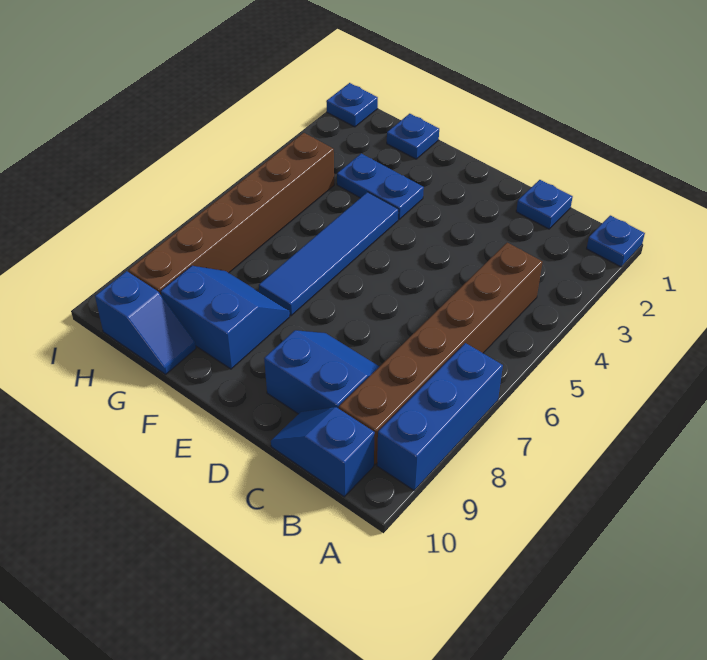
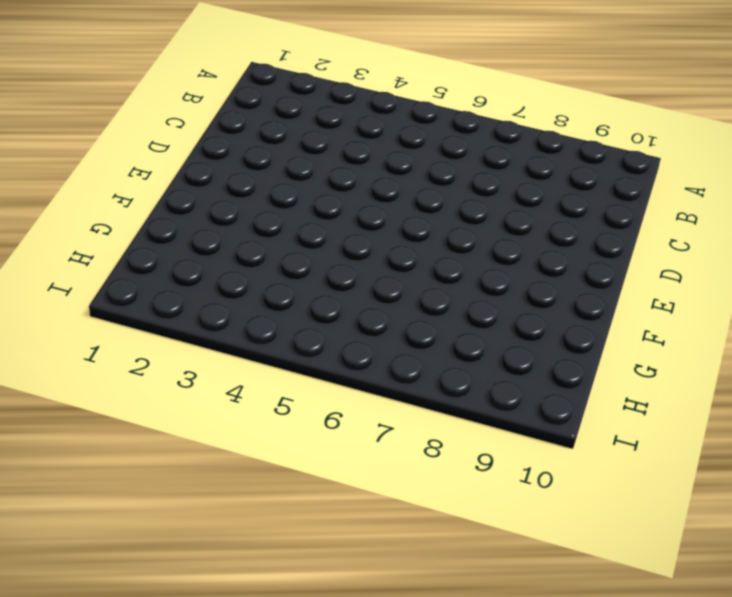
none -> blue plate A1 level 1
none -> blue brick A7:A9 level 1
none -> brown brick B4:B9 level 1

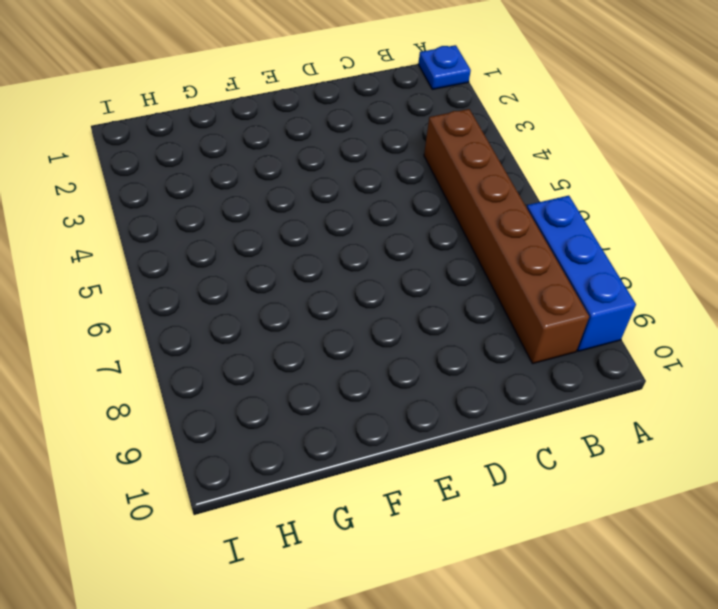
none -> blue slope B10:C10 level 1 top B
none -> blue plate C1 level 1
none -> blue slope C8:D9 level 1 top 9

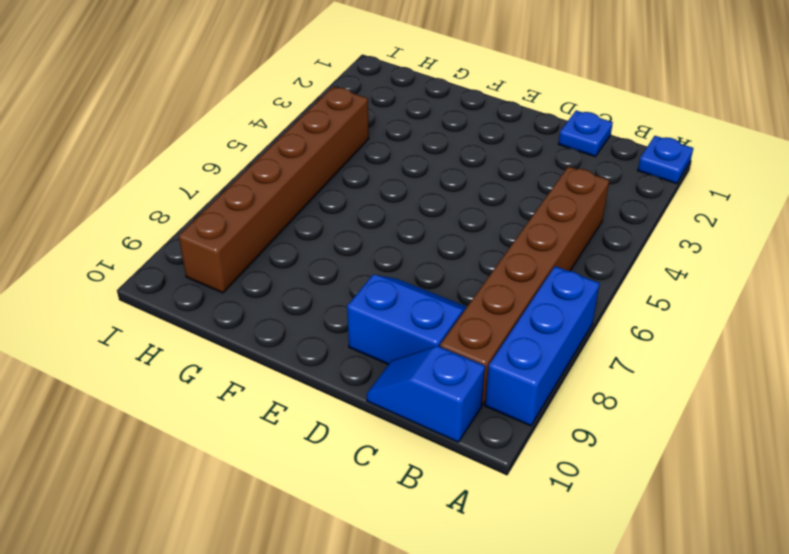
none -> blue plate F3:G3 level 1
none -> blue tile F4:F7 level 1
none -> blue slope F8:G9 level 1 top 9

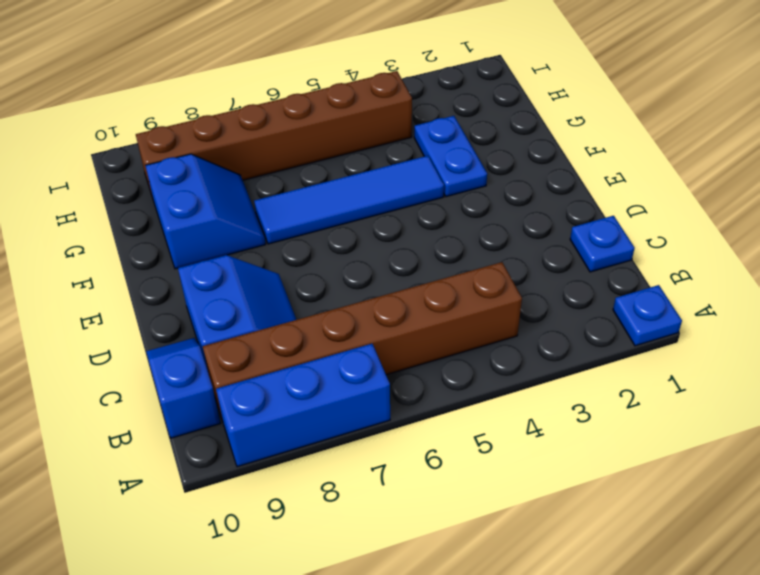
none -> blue plate G1 level 1
none -> blue slope G10:H10 level 1 top H
none -> blue plate I1 level 1

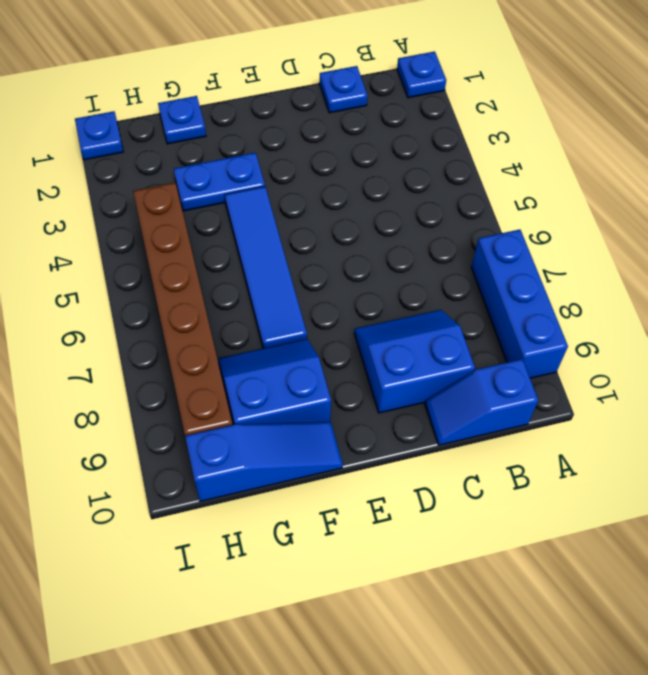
blue slope F10:H10 level 1 top H -> blue slope G10:H10 level 1 top H
none -> brown brick B4:B9 level 1

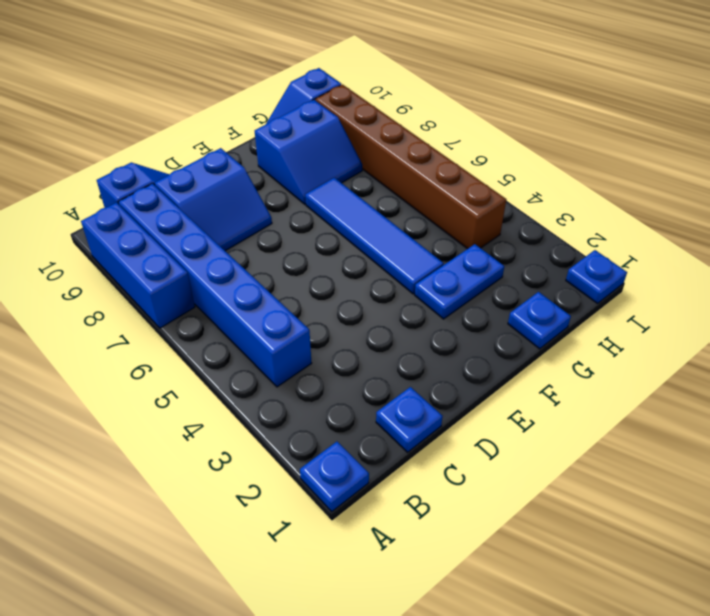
blue brick B4:B9 level 1 -> brown brick B4:B9 level 1

